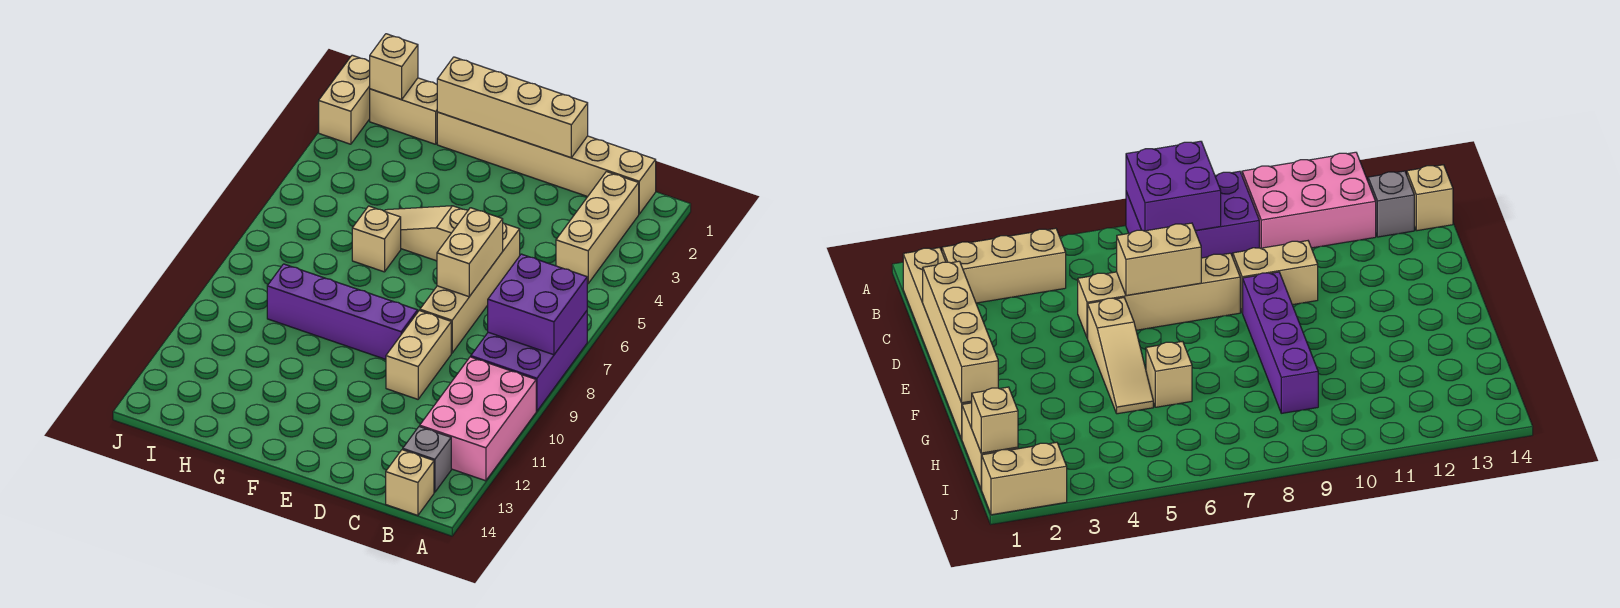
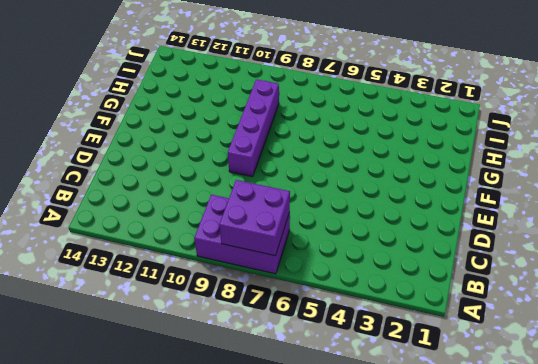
none -> pink brick A10:B12 level 1
none -> tan brick B1:G1 level 1
none -> tan brick B2:B4 level 1

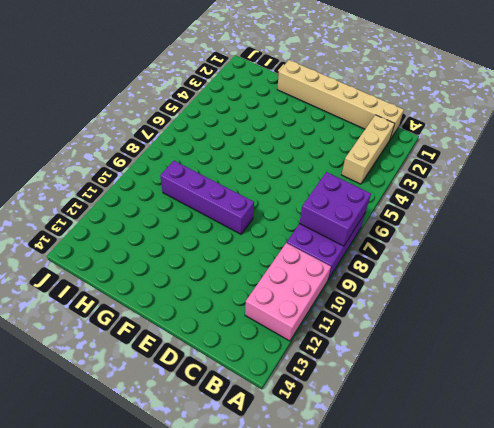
none -> grey brick B13 level 1
none -> tan brick B14 level 1
none -> tan brick D5:D8 level 1

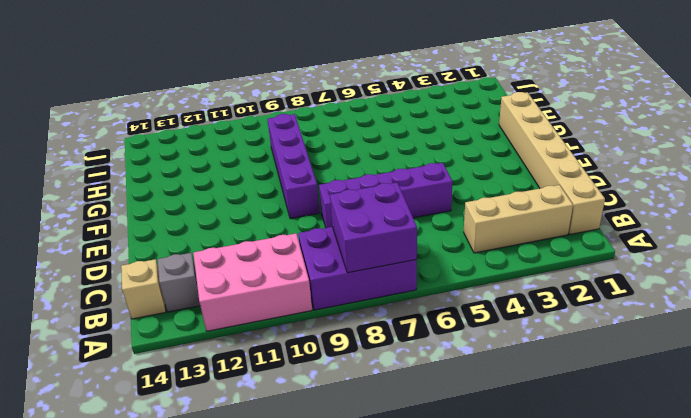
purple brick D5:D8 level 1 -> tan brick D5:D8 level 1
none -> tan brick D9:D10 level 1
none -> tan slope E5:G5 level 1 top E
none -> tan brick G6 level 1

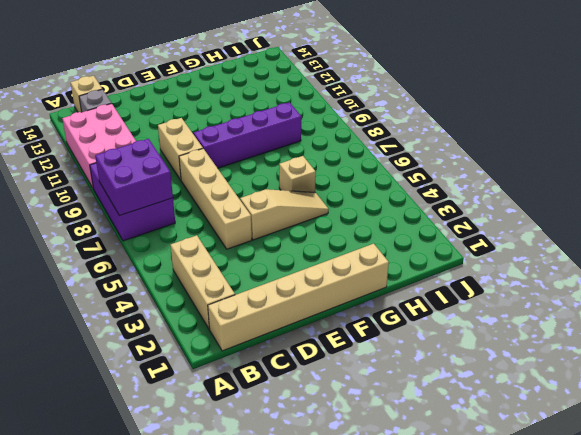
none -> tan brick H1:I1 level 1
none -> tan brick J1:J2 level 1
none -> tan brick D1:G1 level 2

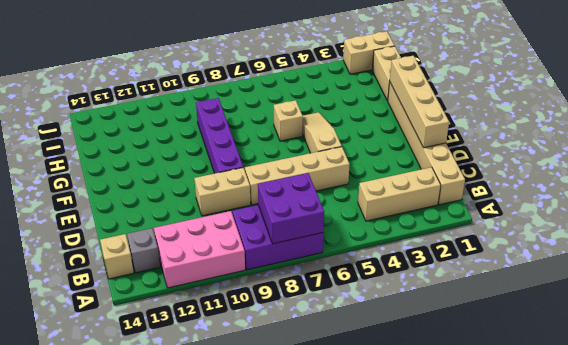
none -> tan brick D6:D7 level 2
none -> tan brick I1 level 2

